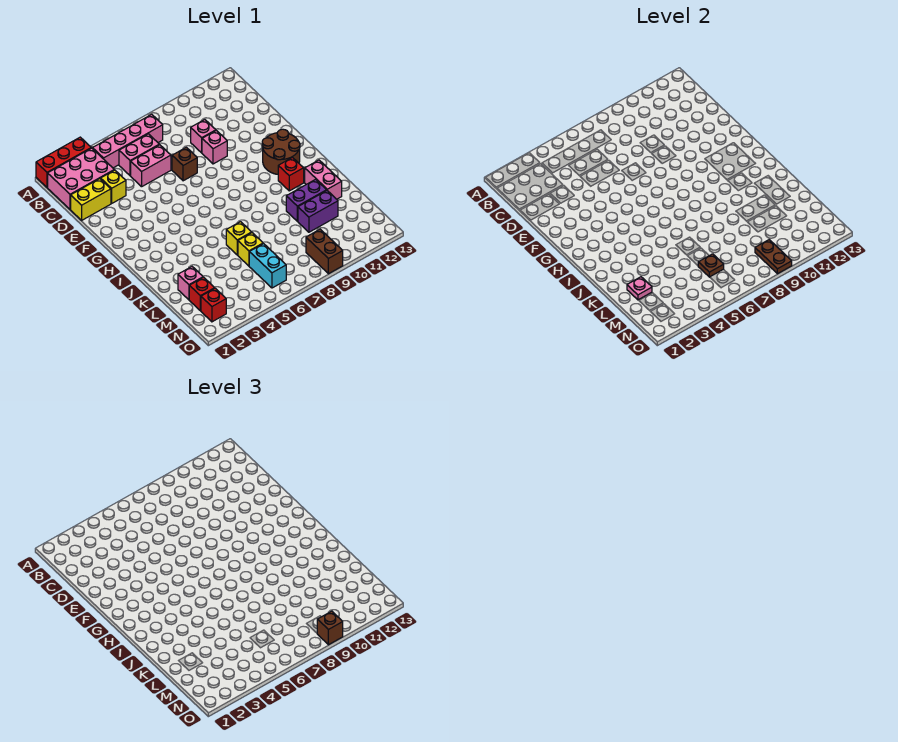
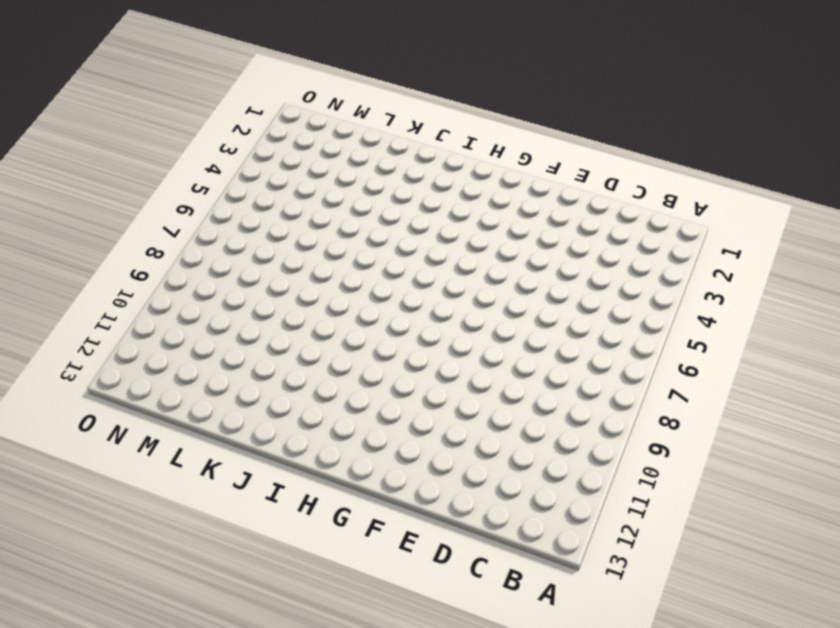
none -> red brick A1:A3 level 1
none -> pink brick B1:C3 level 1
none -> pink brick B4:B7 level 1

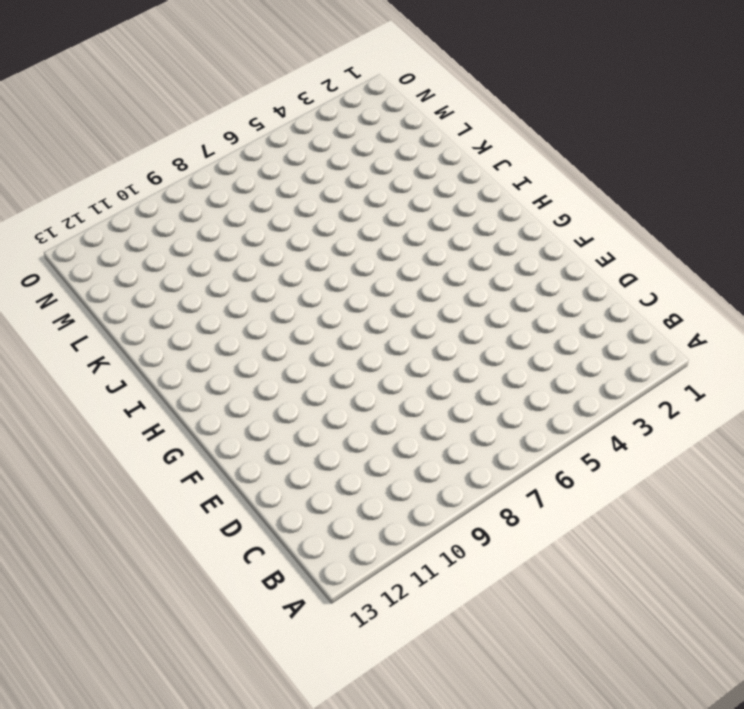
none -> red brick A1:A3 level 1
none -> pink brick B1:C3 level 1
none -> pink brick B4:B7 level 1

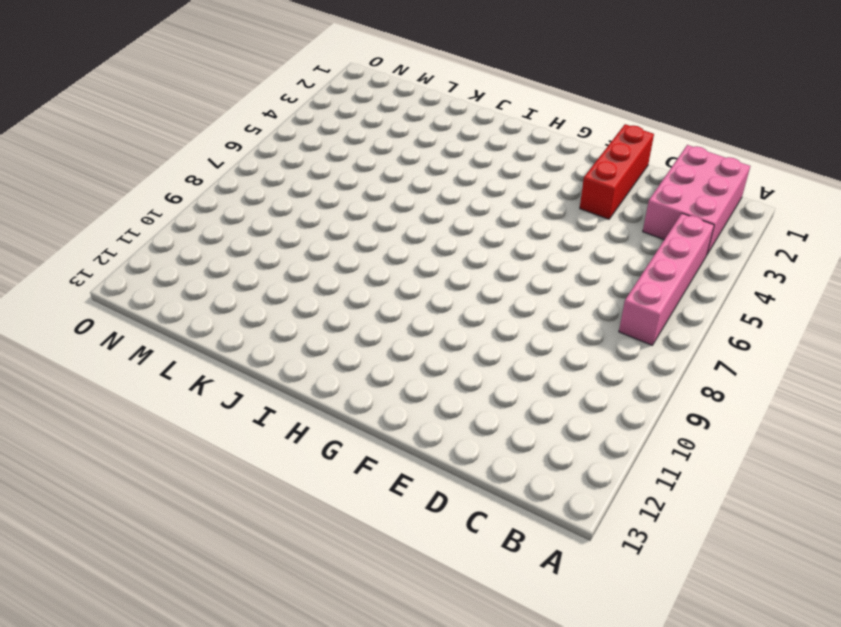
red brick E1:E3 level 1 -> red brick A1:A3 level 1
none -> pink brick C5:C6 level 1
none -> yellow brick D1:D2 level 1
none -> yellow brick D3 level 1

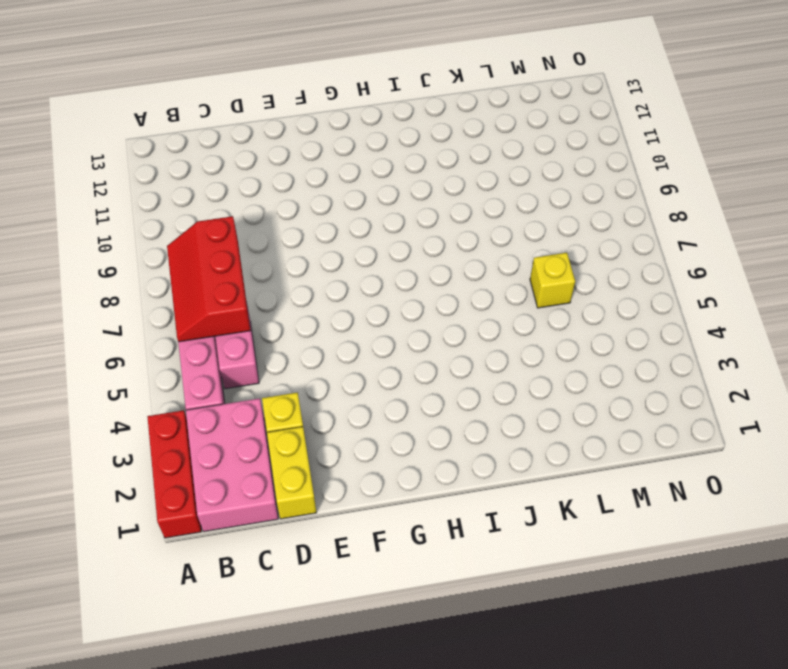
red slope B6:C8 level 2 top C -> none
none -> pink brick D5:D6 level 1
none -> pink brick D9 level 1
none -> brown brick E7 level 1

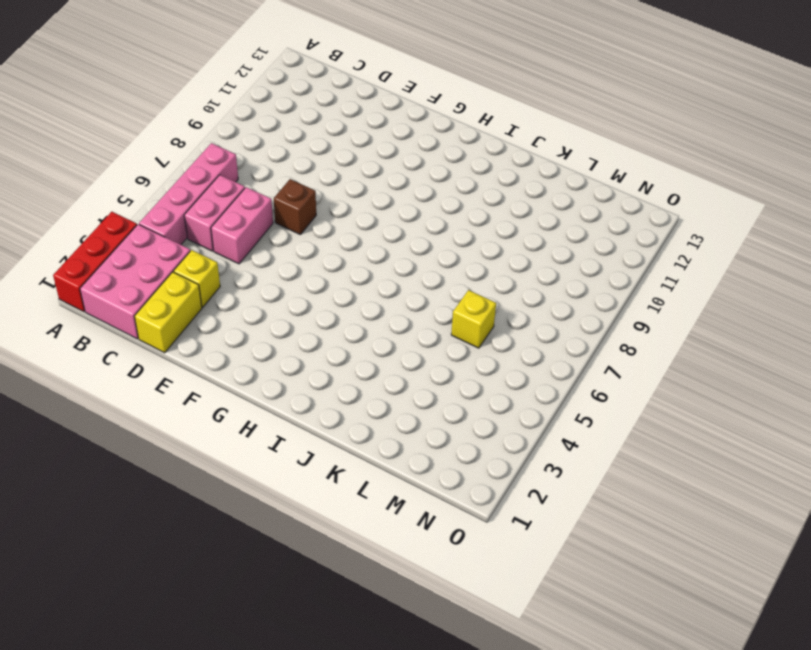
none -> pink brick D9 level 1
none -> pink brick E9 level 1
none -> brown round brick G11:H12 level 1

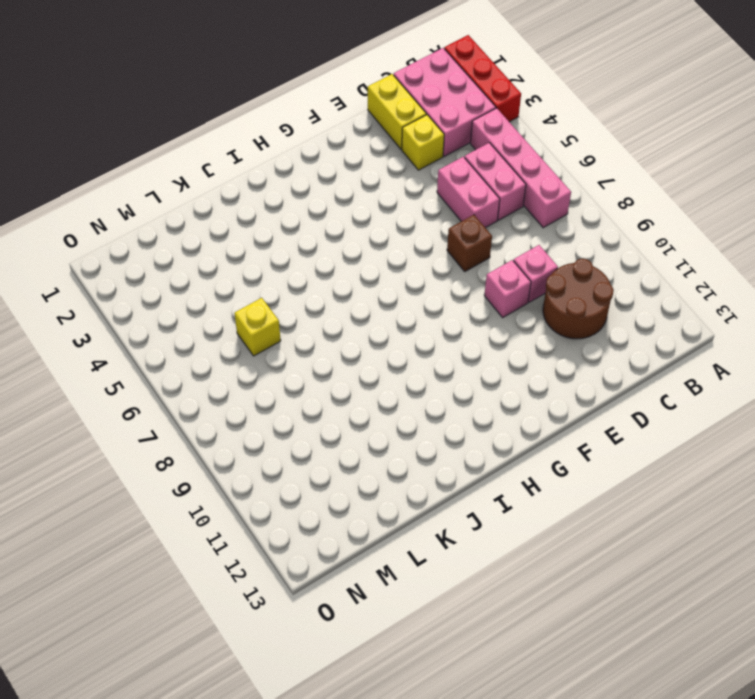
brown round brick C10:D11 level 1 -> brown round brick G11:H12 level 1
none -> red brick I11 level 1
none -> pink brick J12:K12 level 1
none -> yellow brick K6 level 1

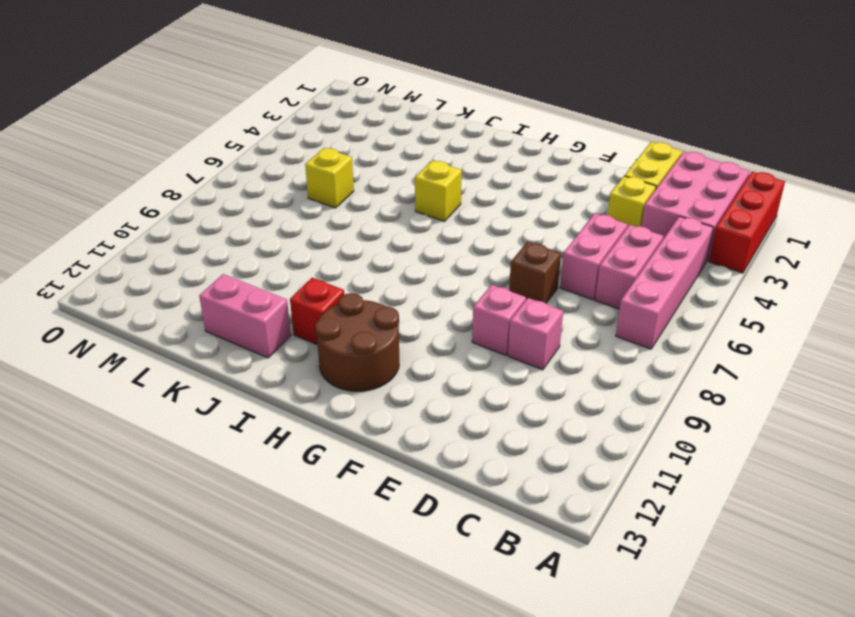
yellow brick I5 level 1 -> yellow brick K6 level 1
none -> purple brick K10:K11 level 1
none -> pink brick L2 level 1
none -> purple brick L10:L11 level 1

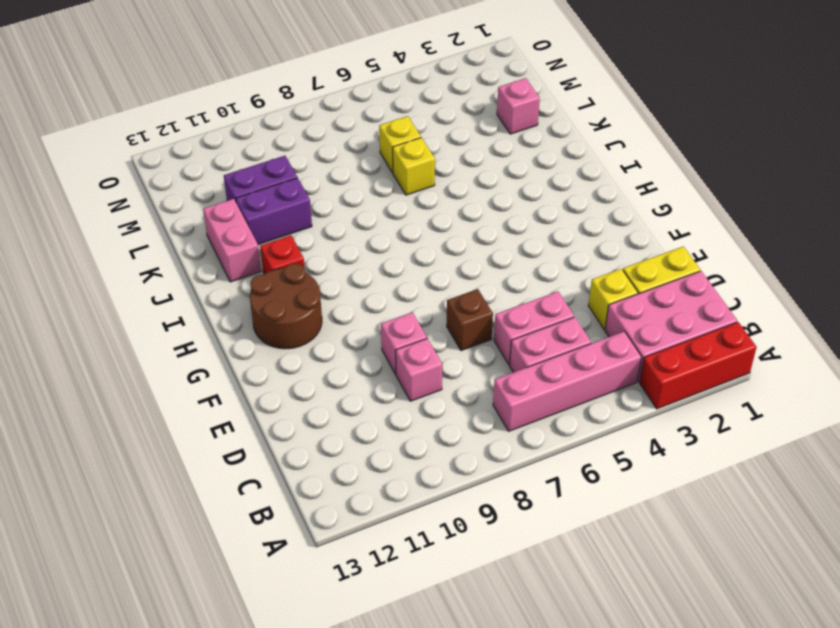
none -> red brick M2 level 1
none -> cyan brick M6:N6 level 1
none -> red brick N2 level 1

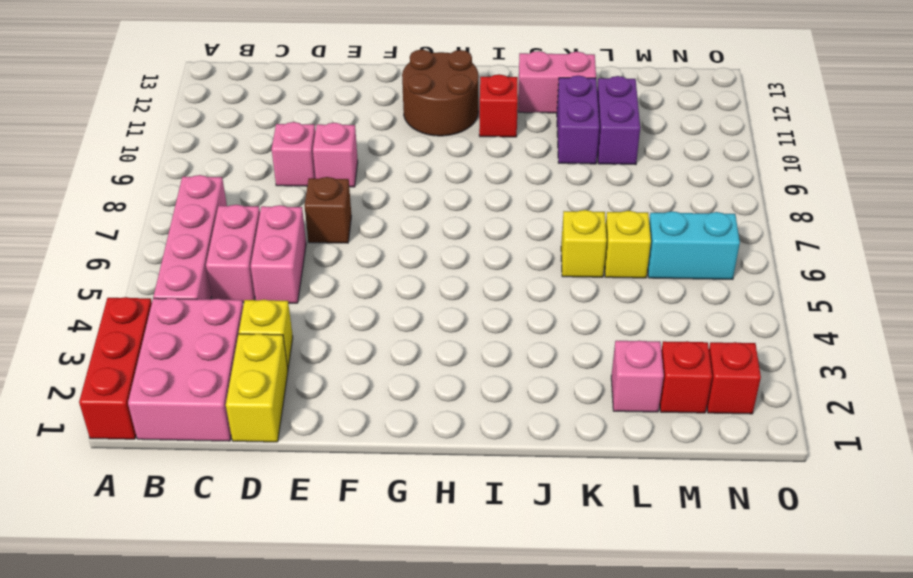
none -> brown brick N9:O9 level 1
none -> pink plate L2 level 2
none -> brown plate M6 level 2

